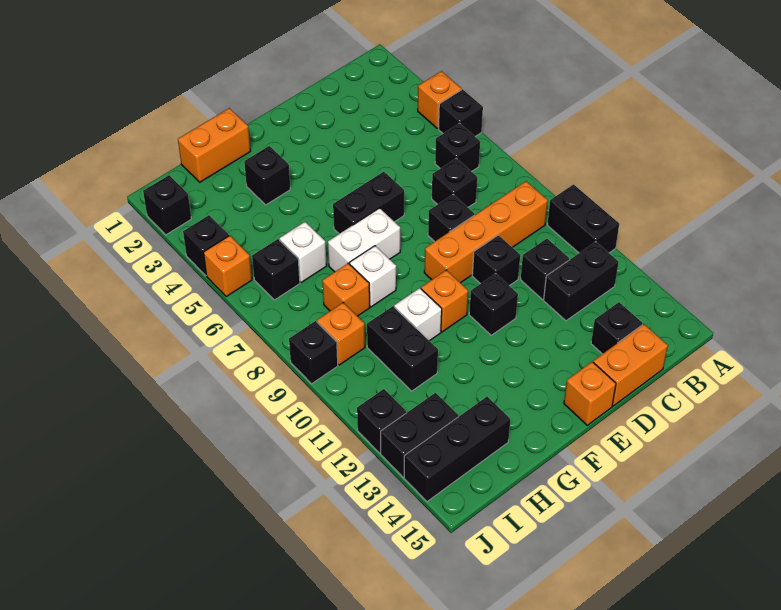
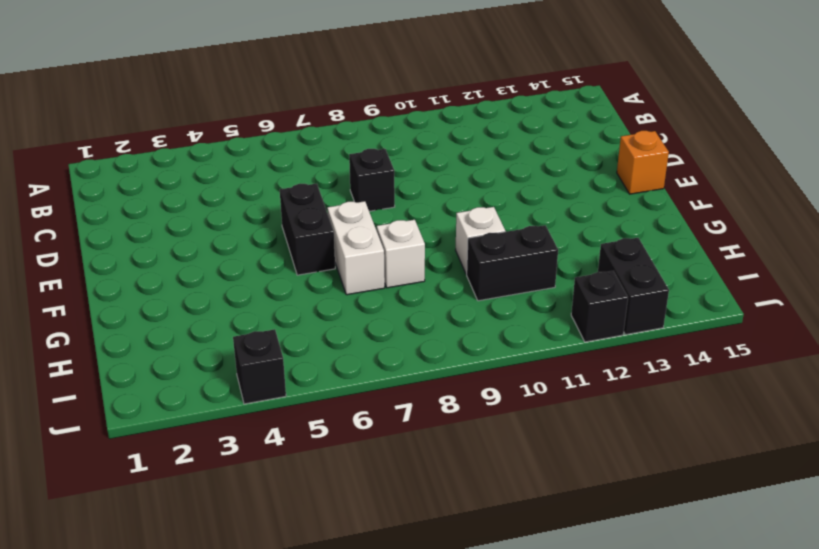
none -> orange brick A4 level 1
none -> black brick A5 level 1
none -> black brick A10:A11 level 1
none -> black brick B6 level 1

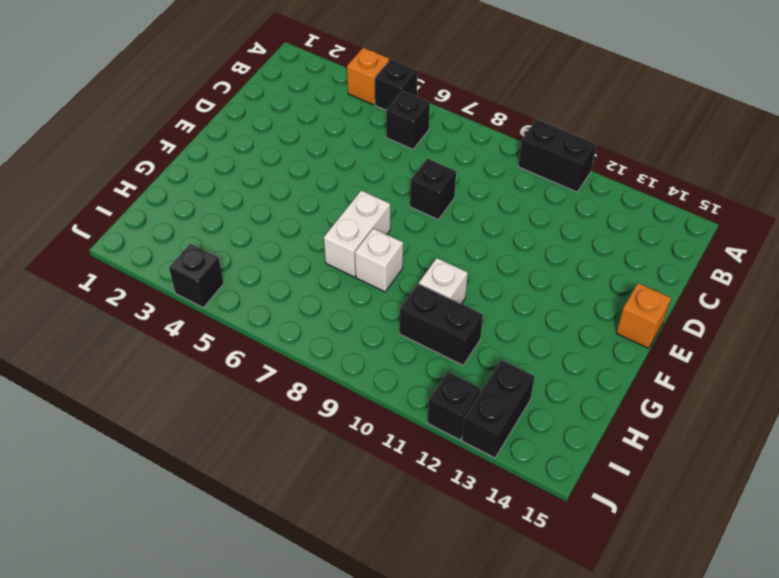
none -> orange brick B9:E9 level 1
none -> black brick B12:C12 level 1
none -> black brick C7 level 1
none -> black brick C11 level 1

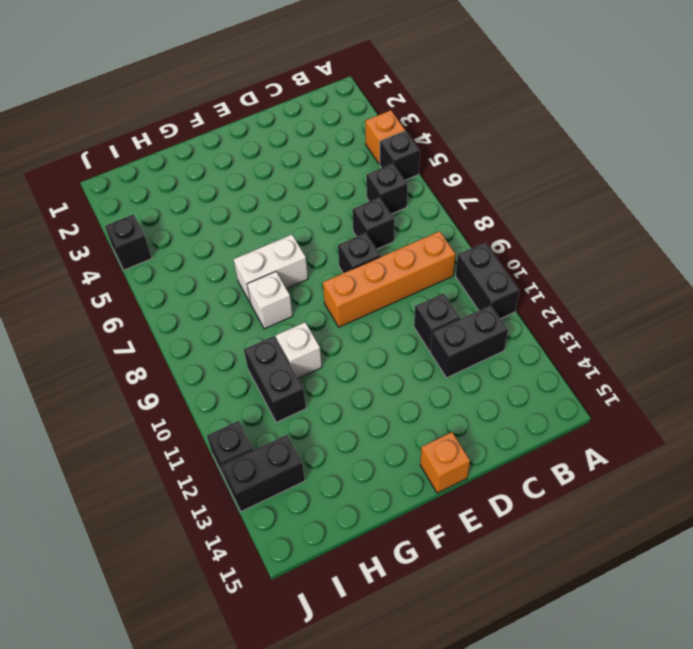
none -> black brick C14 level 1
none -> orange brick C15:D15 level 1
none -> black brick D10 level 1
none -> black brick E6:F6 level 1

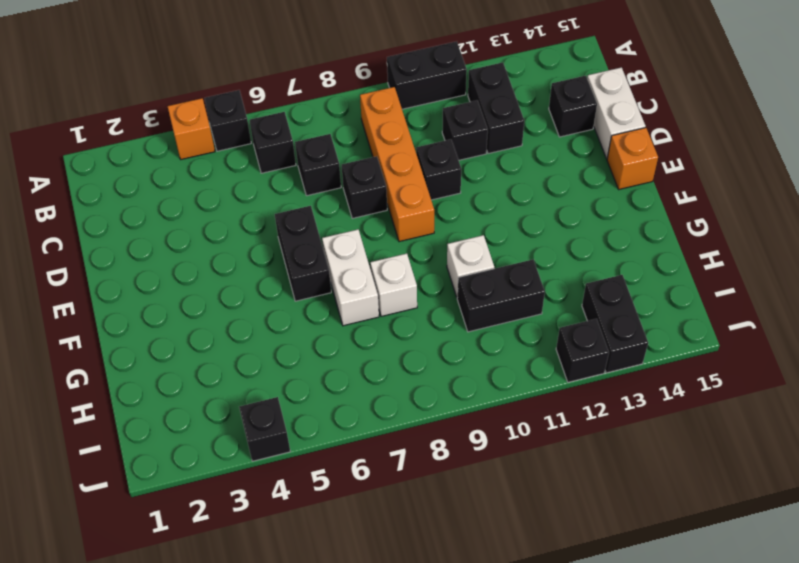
white brick C15:D15 level 1 -> orange brick C15:D15 level 1
none -> black brick E11 level 1
none -> orange brick F10 level 1
none -> orange brick G1:H1 level 1
none -> black brick G3 level 1

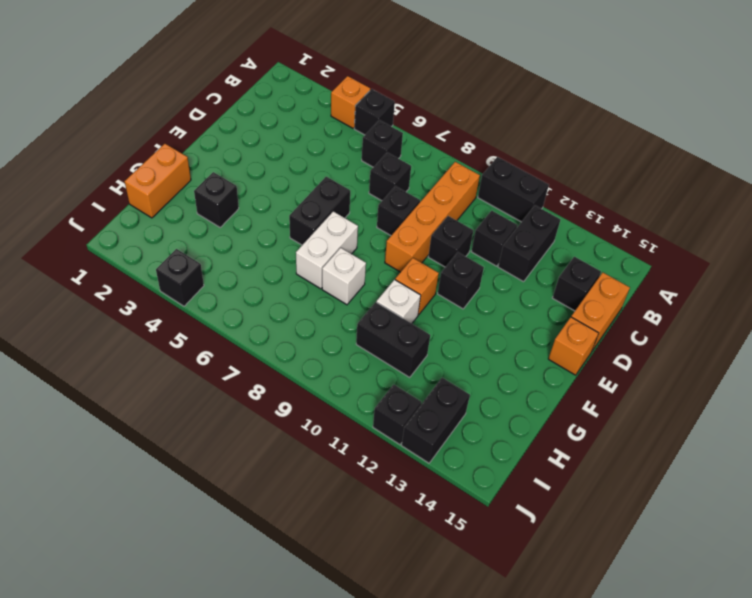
none -> white brick H6 level 1
none -> orange brick H8 level 1
none -> black brick H14:J14 level 1
none -> black brick I6 level 1

